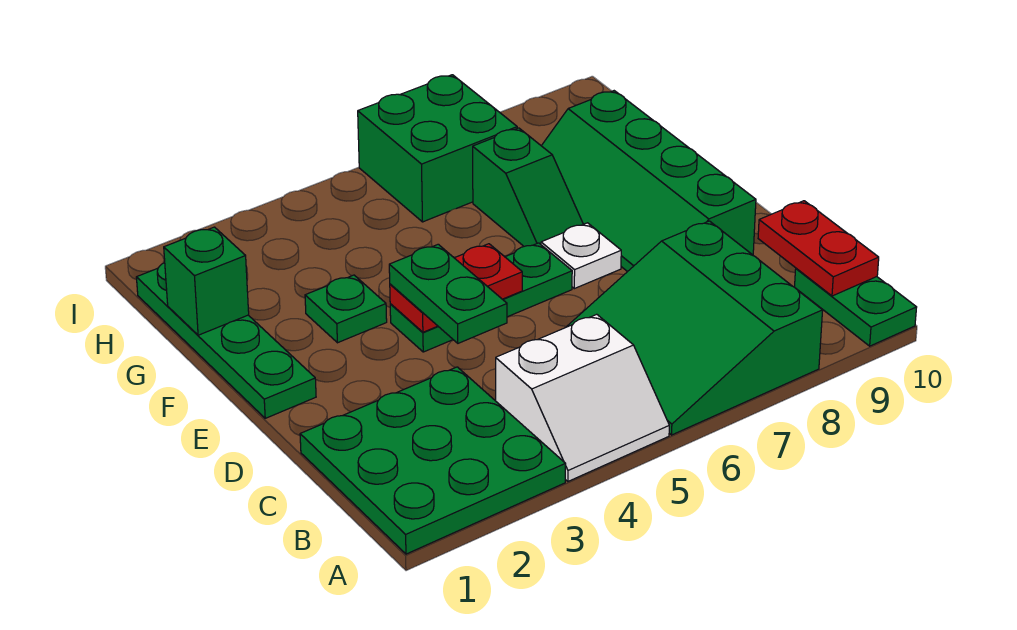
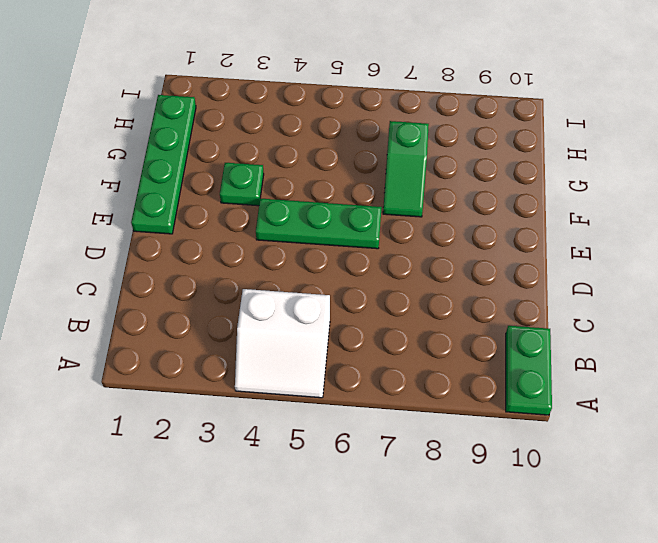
none -> green plate A1:C3 level 1
none -> green slope A6:C8 level 1 top 8
none -> green slope D8:G9 level 1 top 9

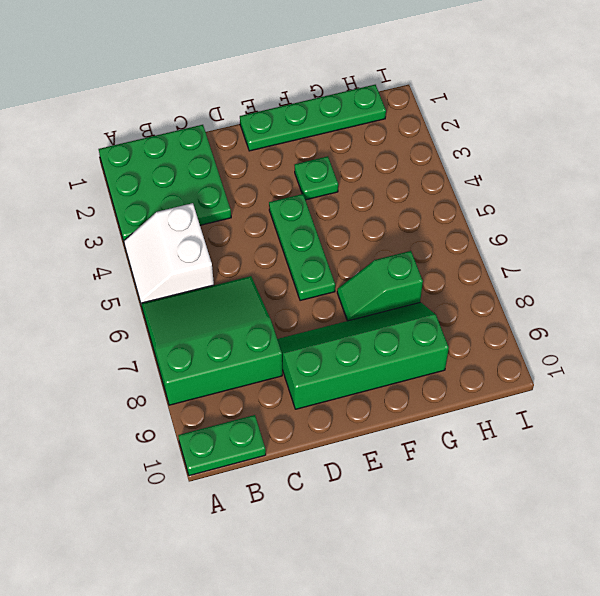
none -> white plate E7 level 1
none -> green brick H6:I7 level 1
none -> red plate B10:C10 level 2

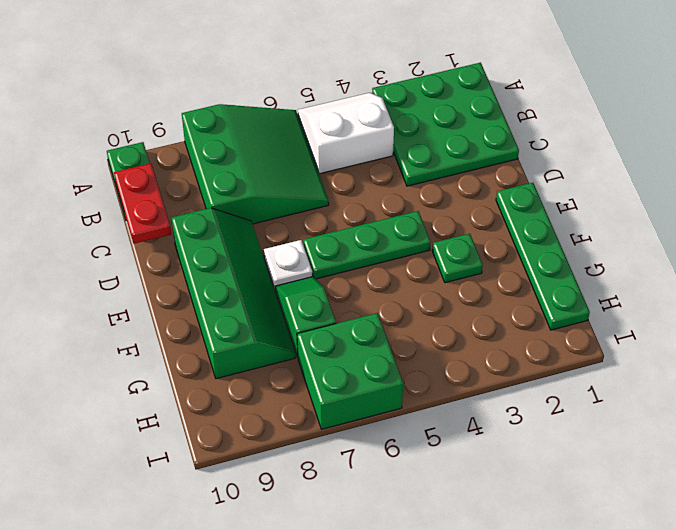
none -> red plate E4:E5 level 2
none -> green brick G1 level 2
none -> green plate D4:E4 level 3

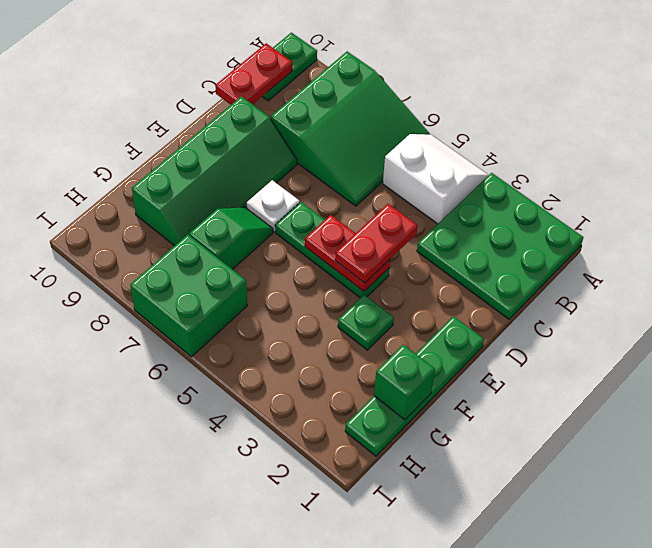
red plate D4:E4 level 3 -> green plate D4:E4 level 3

